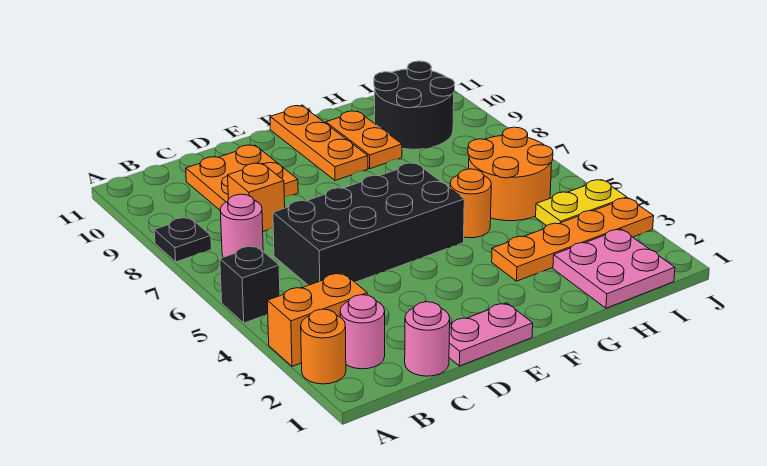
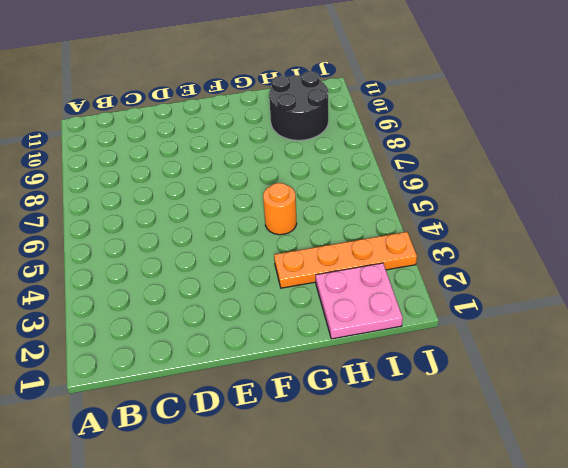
none -> orange round brick A2 level 1
none -> orange brick A3:B3 level 1
none -> black brick A5 level 1

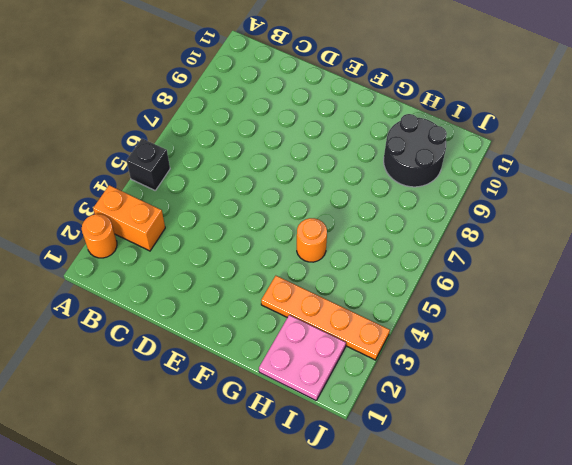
none -> black plate A8 level 1
none -> pink round brick B2 level 1
none -> pink round brick B7 level 1

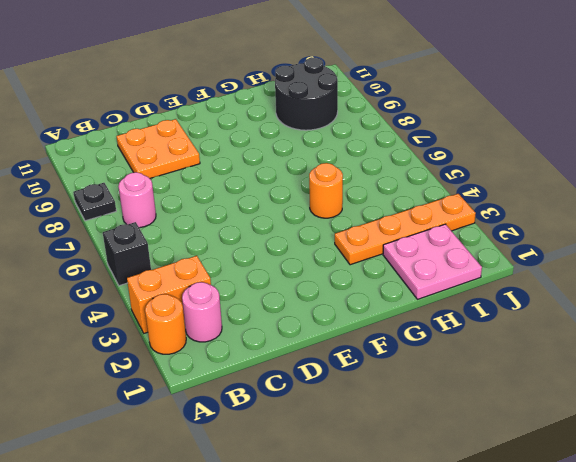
none -> pink round brick C1 level 1
none -> black brick C5:F6 level 1
none -> orange brick C8 level 1

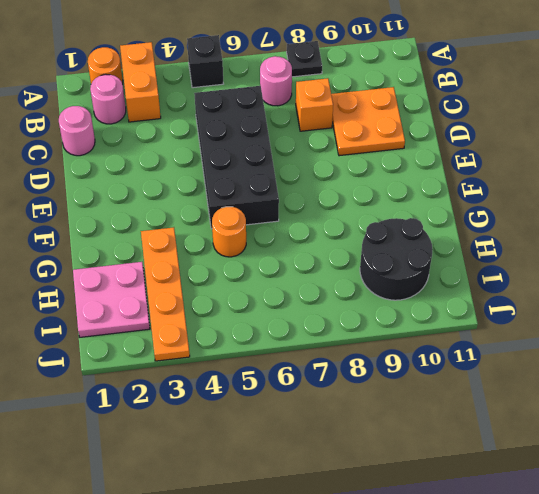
none -> pink plate D1:E1 level 1
none -> orange plate F9:F11 level 1
none -> orange plate G9:G10 level 1

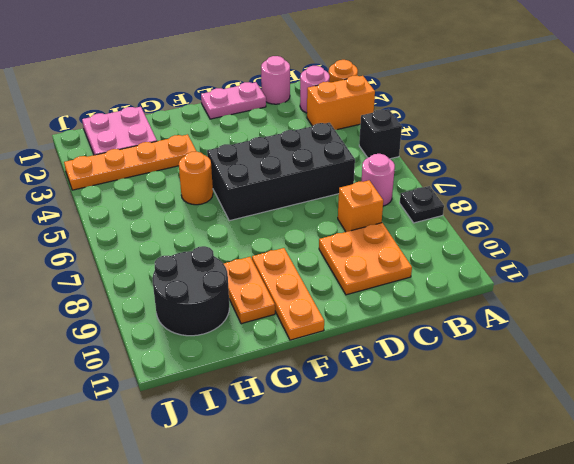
none -> orange round brick H5:I6 level 1
none -> yellow plate I4:J4 level 1

